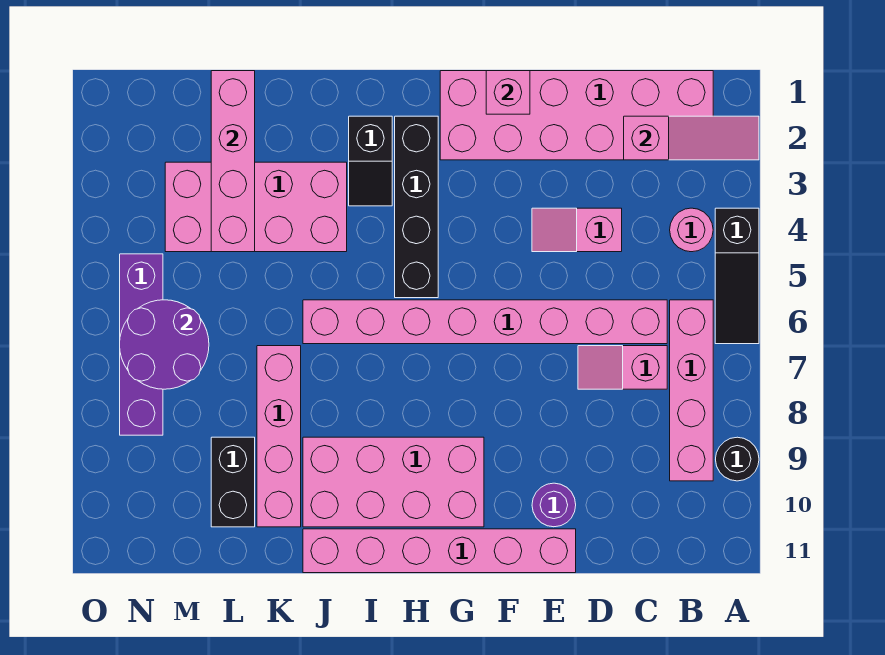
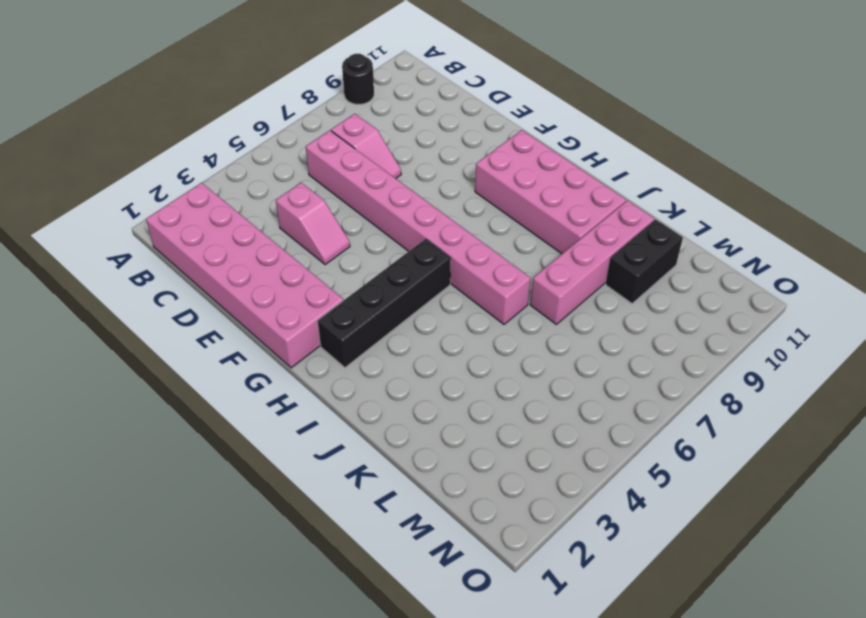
none -> black slope A4:A6 level 1 top 4
none -> pink round brick B4 level 1
none -> pink brick B6:B9 level 1

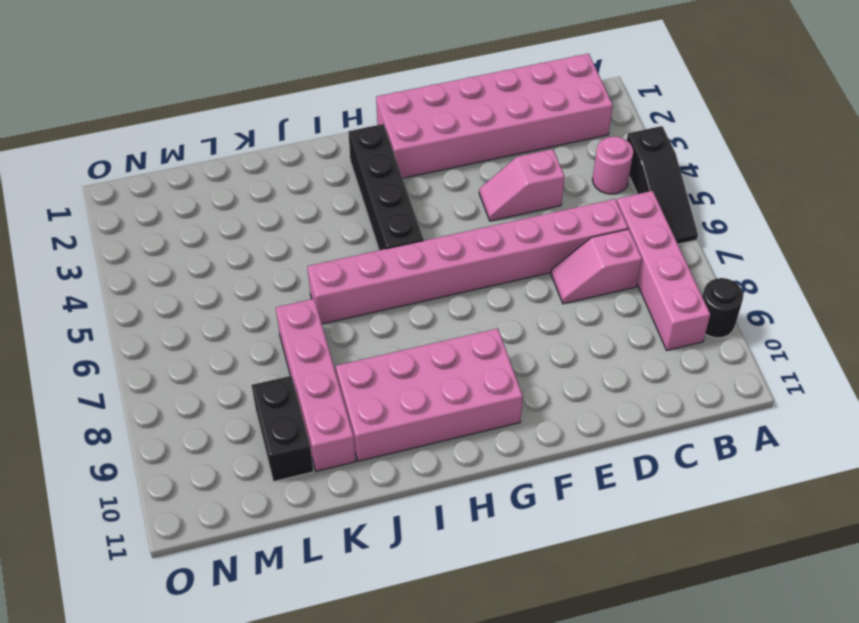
none -> purple round brick E10 level 1
none -> pink brick E11:J11 level 1
none -> black slope I2:I3 level 1 top 2

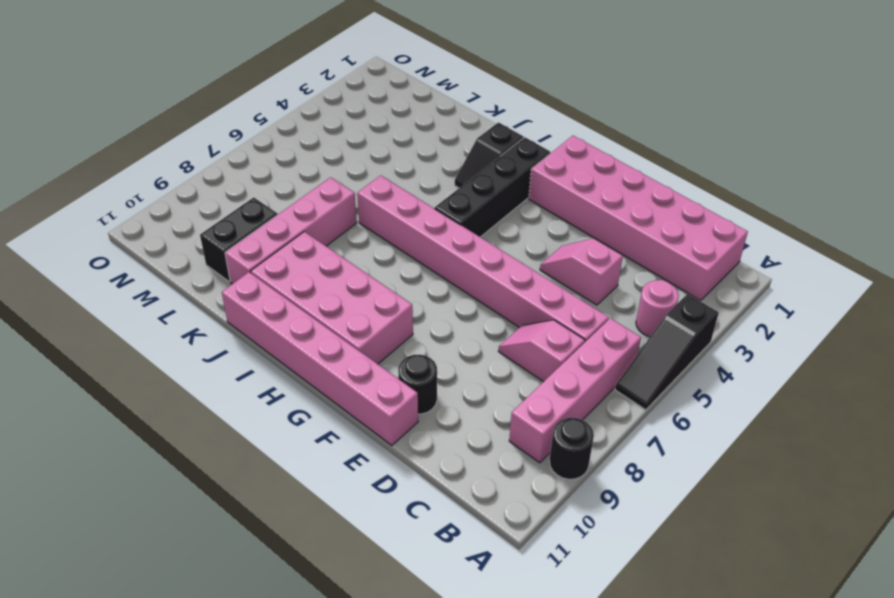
black round brick E10 level 1 -> purple round brick E10 level 1
none -> pink brick J3:M4 level 1
none -> purple brick N5:N8 level 1
none -> pink slope A2:C2 level 2 top C

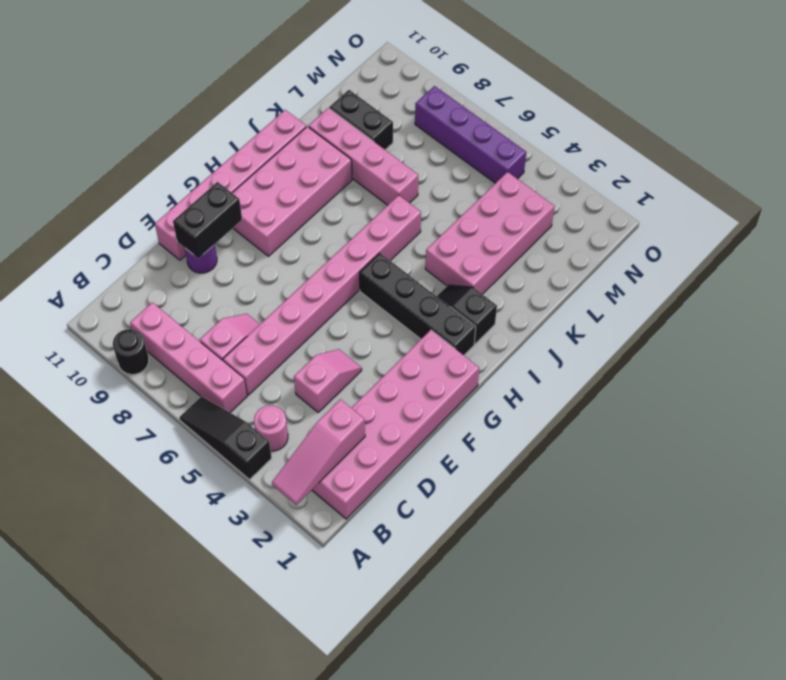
black brick E10:F10 level 2 -> none
none -> pink brick F1 level 2
none -> pink brick L1:L4 level 2
none -> purple round brick M6:N7 level 2

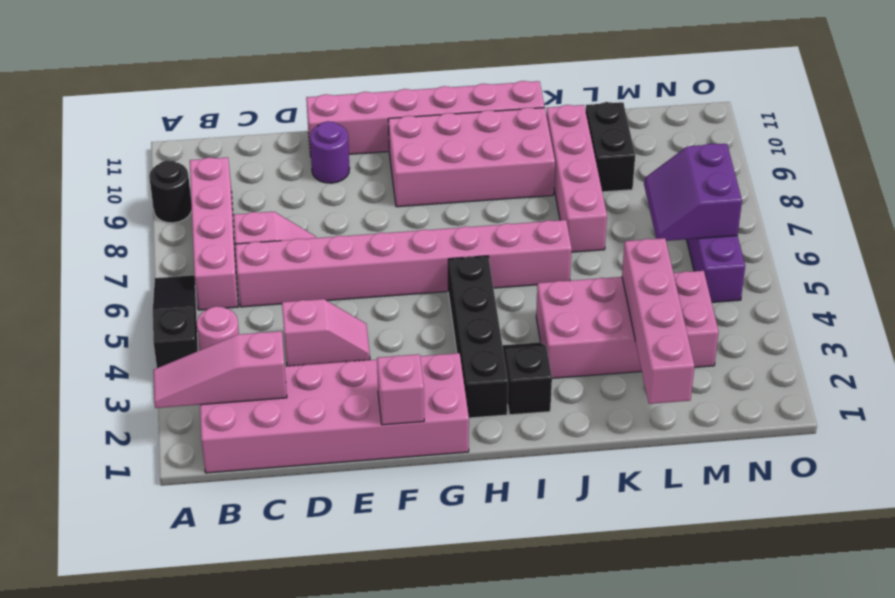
purple slope M6:N7 level 2 top N -> purple round brick M6:N7 level 2

